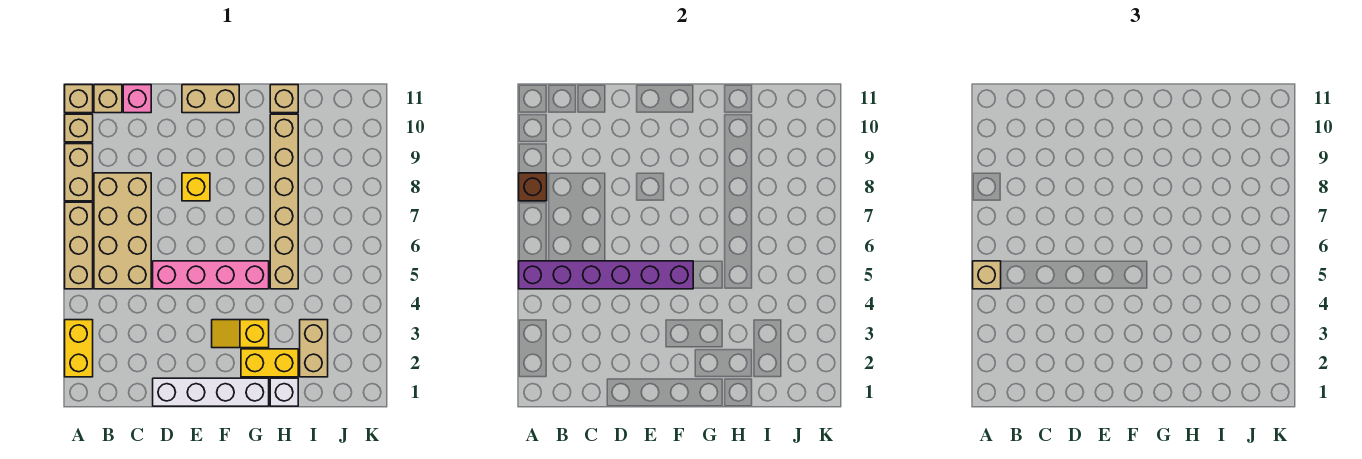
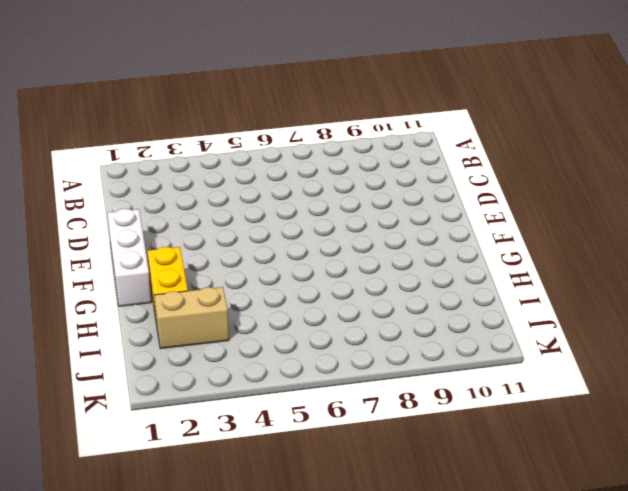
white brick E1:G1 level 1 -> white brick D1:G1 level 1
none -> yellow brick A2:A3 level 1
none -> tan brick A5:A7 level 1
none -> tan brick A8:A9 level 1

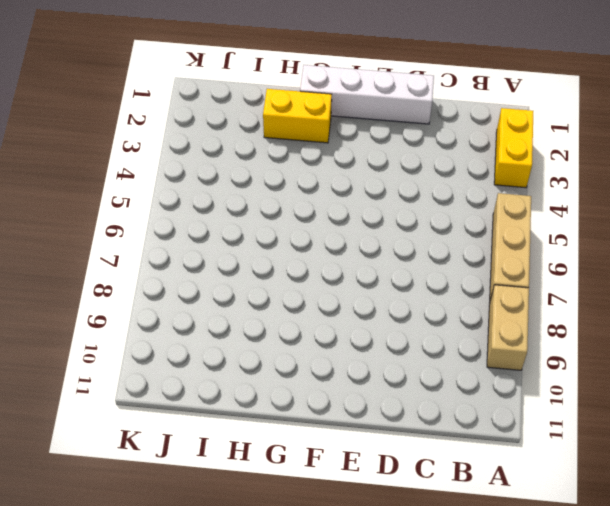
none -> tan brick A10 level 1
none -> tan brick A11 level 1
none -> tan brick B5:C8 level 1

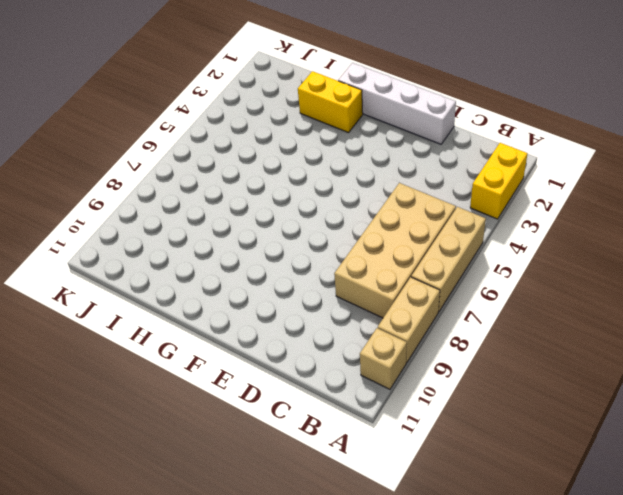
none -> tan brick A11 level 1
none -> tan brick B11 level 1
none -> pink brick C11 level 1

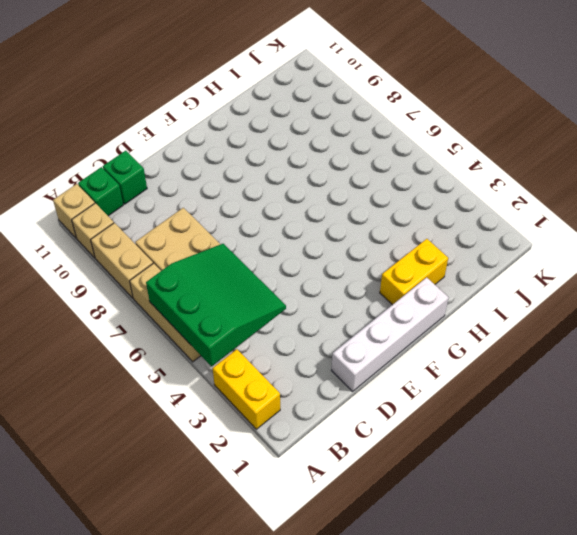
green slope A4:C6 level 2 top A -> purple brick A5:F5 level 2
green brick B11 level 1 -> tan brick B11 level 1
green brick C11 level 1 -> pink brick C11 level 1
none -> pink brick D5:G5 level 1
none -> yellow brick E8 level 1
none -> tan brick E11:F11 level 1

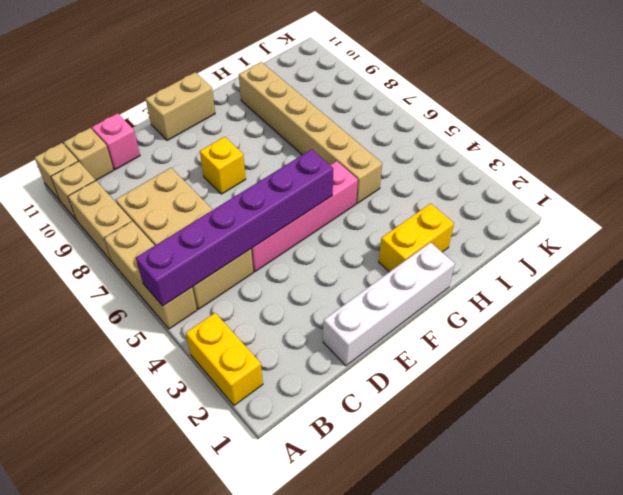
none -> yellow slope F3:G3 level 1 top G
none -> white brick H1 level 1
none -> tan brick H11 level 1

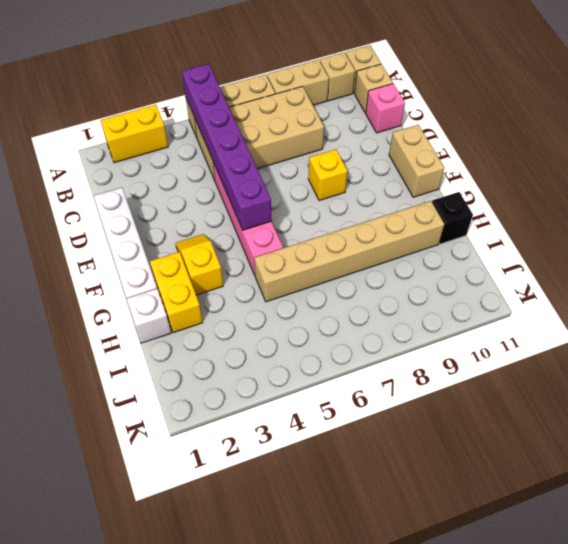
black brick H11 level 1 -> tan brick H11 level 1
none -> tan brick I2:I3 level 1
none -> brown brick A8 level 2
none -> tan brick A5 level 3

